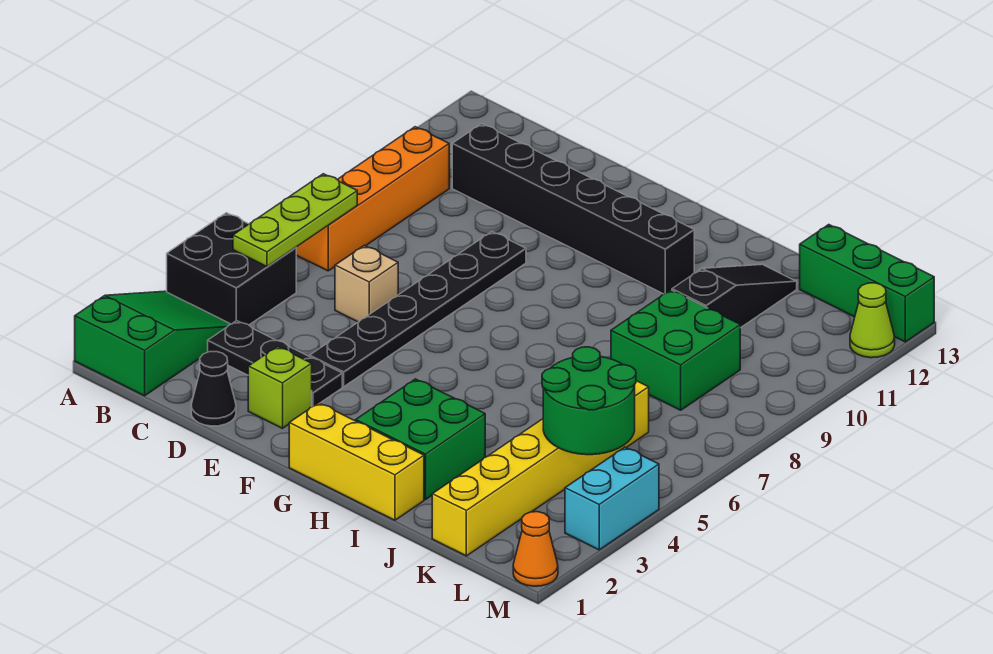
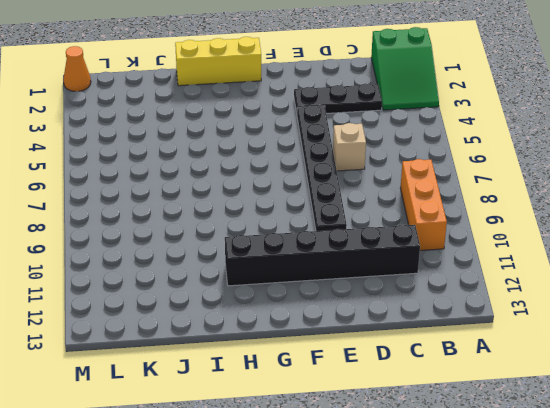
orange brick B8:B10 level 1 -> orange brick B7:B10 level 1
none -> black brick A4:B5 level 1
none -> black cone D1 level 1
none -> lime brick E2 level 1

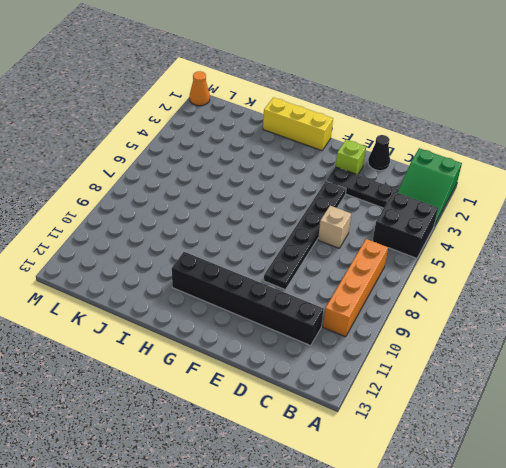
none -> green brick H2:I3 level 1
none -> green brick J8:K9 level 1
none -> black slope J10:J12 level 1 top 10

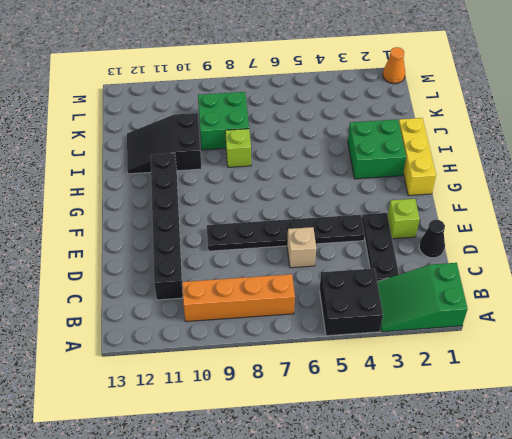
lime brick I8 level 1 -> none
black slope I10:J12 level 1 top 10 -> black slope J10:J12 level 1 top 10
none -> yellow brick K1:K6 level 1
none -> green brick K13:M13 level 1
none -> cyan brick M3:M4 level 1

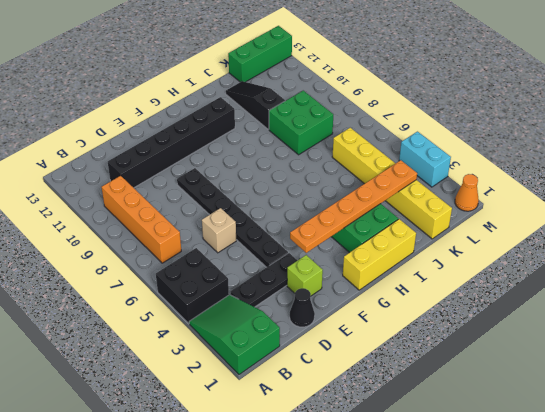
orange plate F3:K3 level 2 -> none
none -> lime cone M12 level 1
none -> lime plate B5:B7 level 2
none -> green round brick K4:L5 level 2

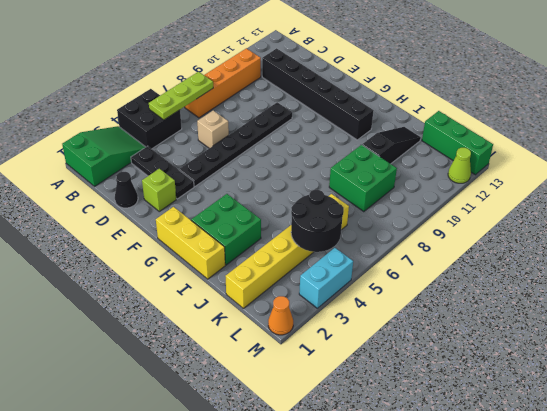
black round brick K4:L5 level 2 -> green round brick K4:L5 level 2

